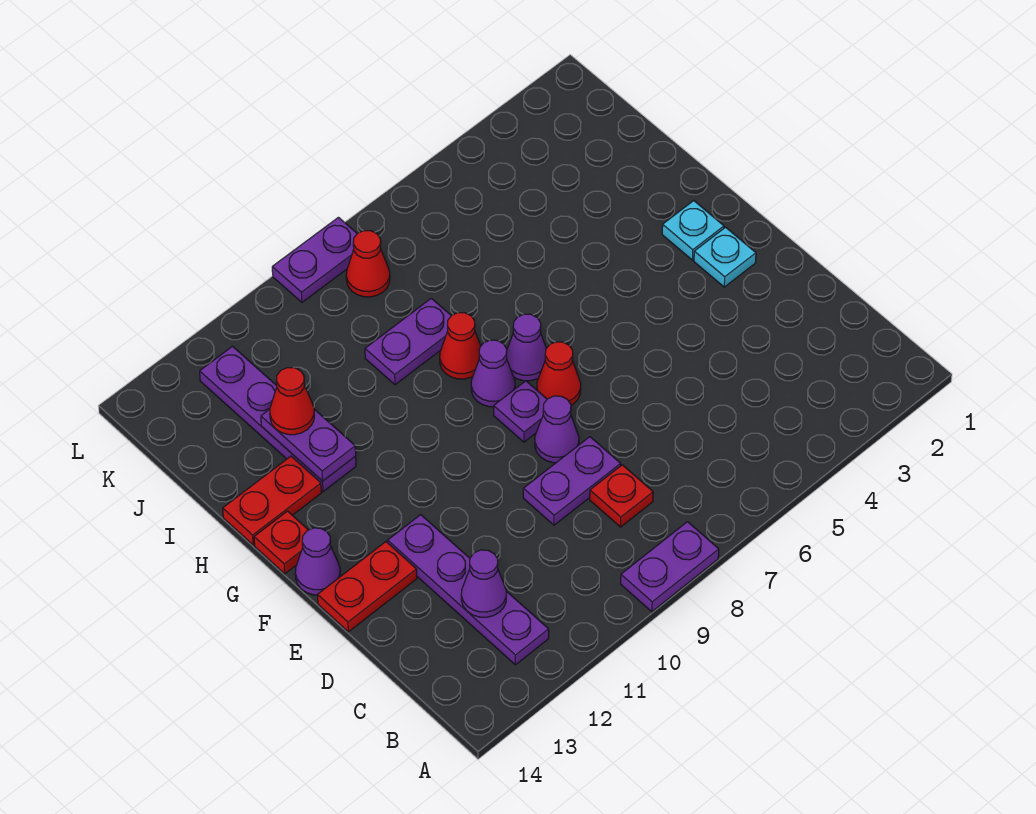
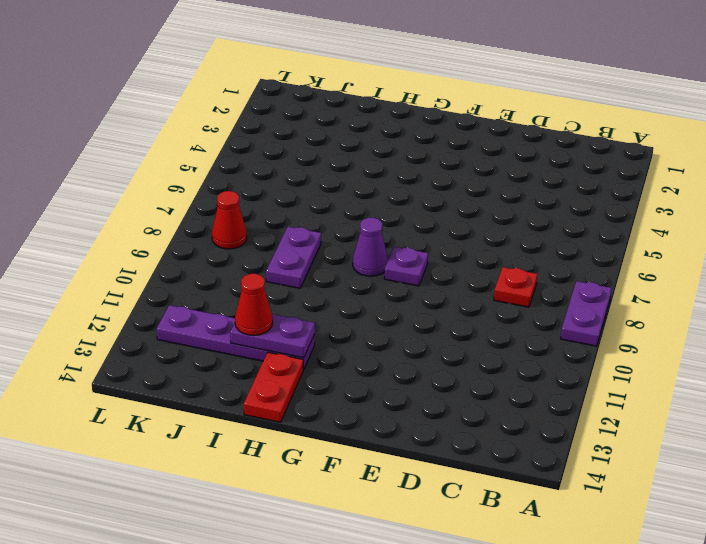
none -> purple plate B12:E12 level 1
none -> purple plate D8:D9 level 1
none -> purple cone E8 level 1

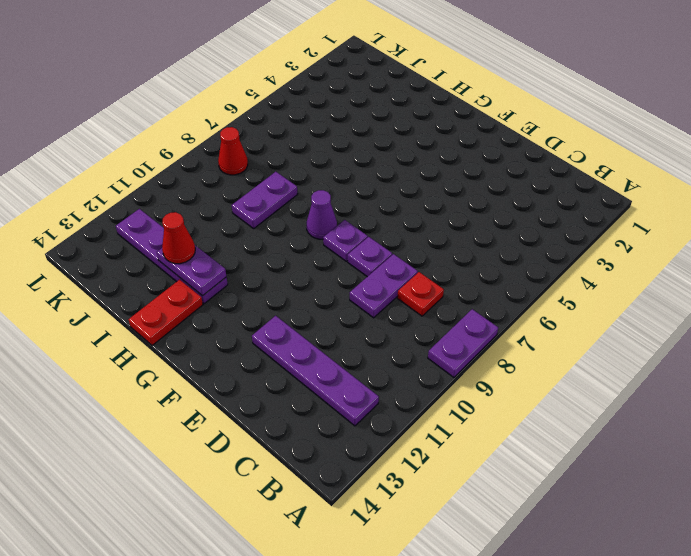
purple plate E8 level 1 -> purple cone E8 level 1
none -> red plate E13:E14 level 1
none -> cyan plate F2 level 1
none -> red cone F7 level 1

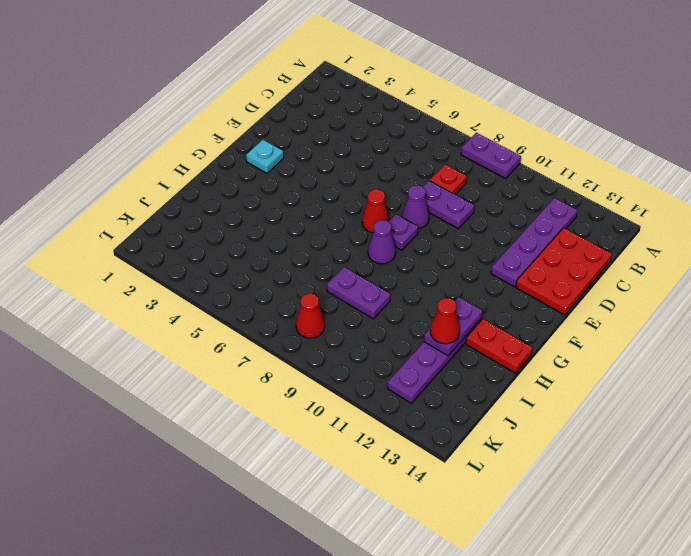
red plate C13:E14 level 1 -> red plate E13:E14 level 1
none -> purple cone F14 level 1
none -> cyan plate G2 level 1
none -> purple cone G7 level 1

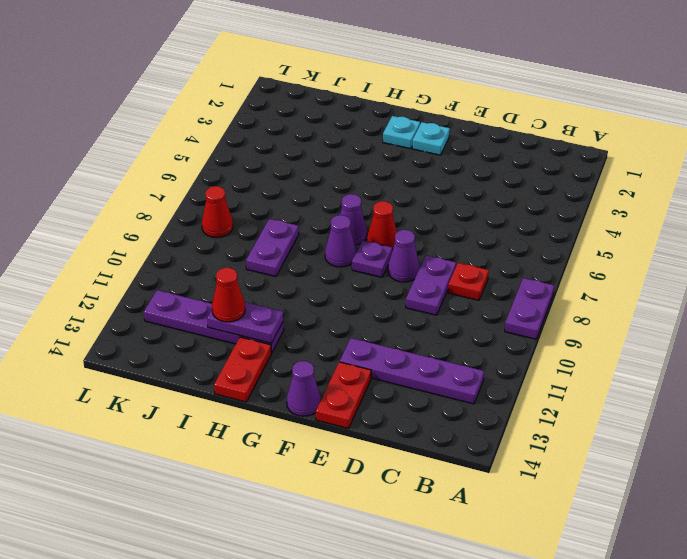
none -> red plate G14 level 1
none -> red cone H8 level 1
none -> purple plate L8:L9 level 1

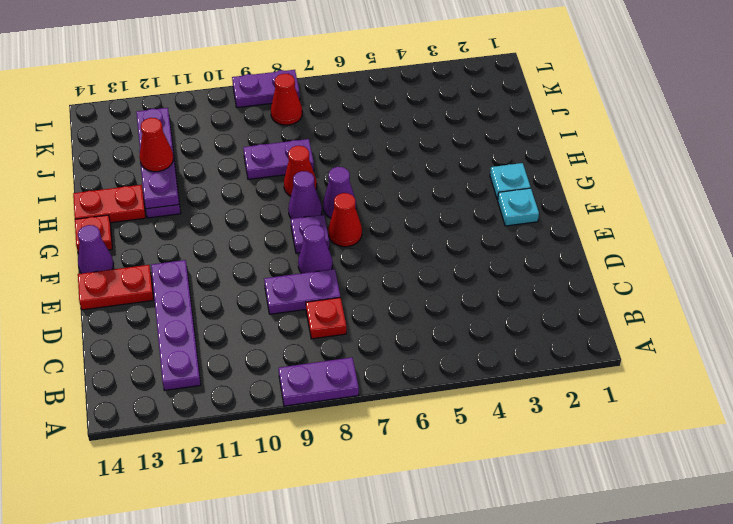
none -> purple cone C12 level 2

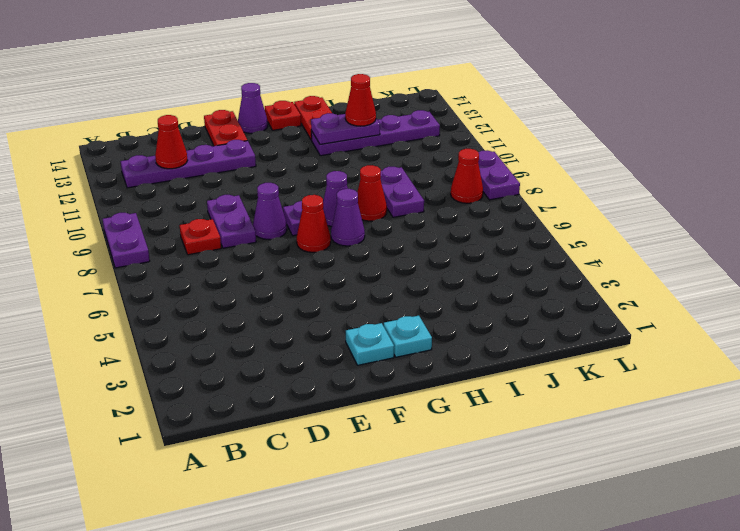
red cone C12 level 2 -> purple cone C12 level 2

